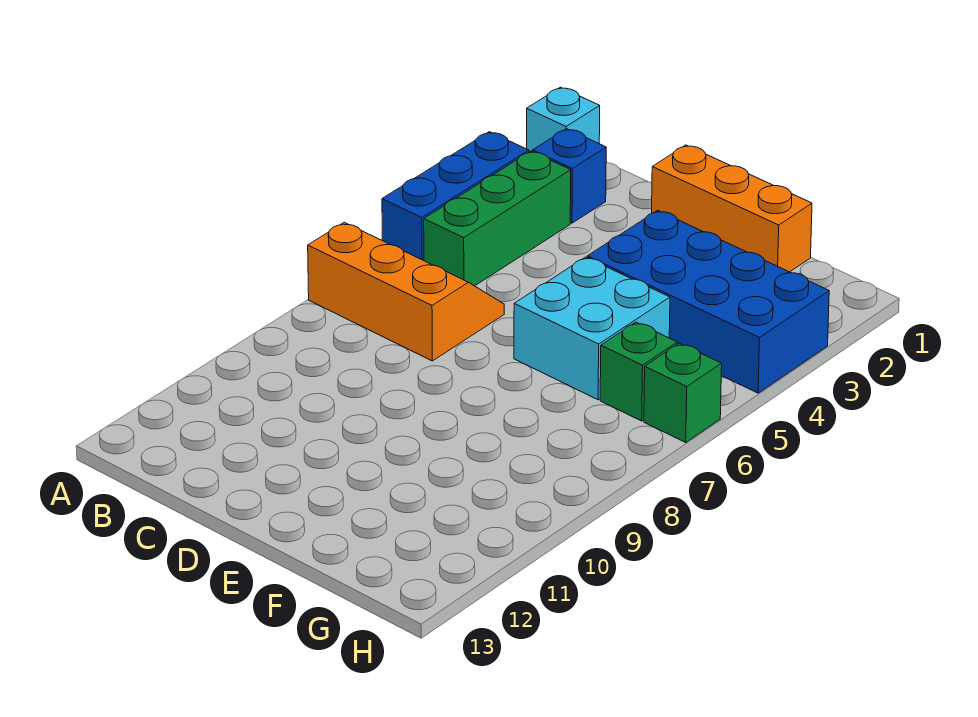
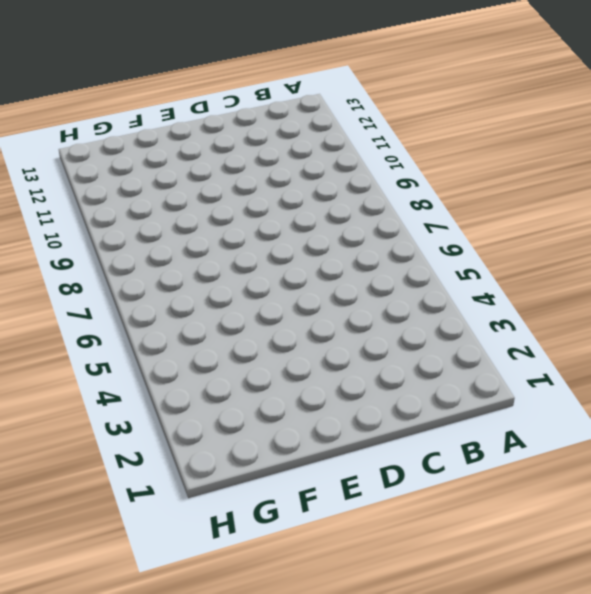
none -> cyan brick A1 level 1
none -> blue brick A3:A5 level 1

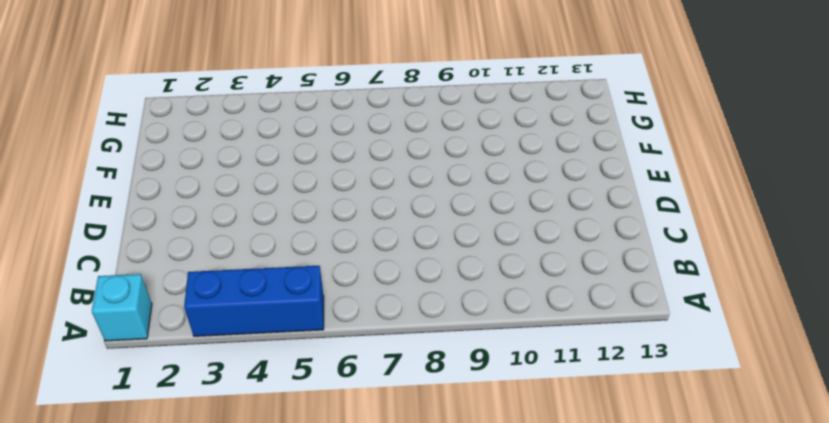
none -> orange slope A6:C7 level 1 top 7
none -> blue brick B2 level 1

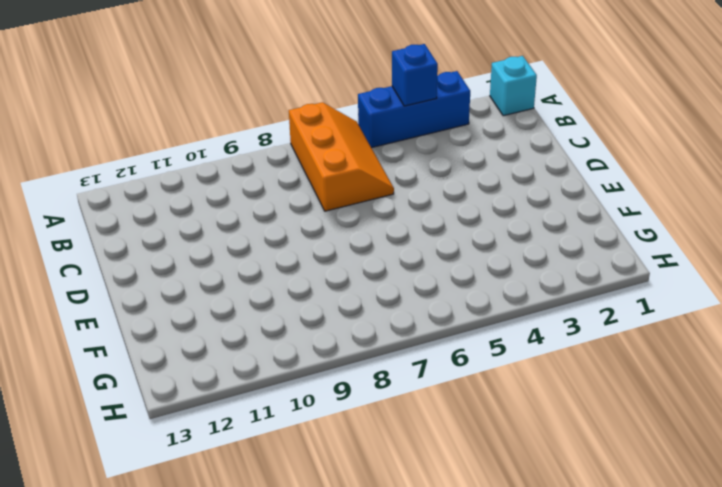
blue brick A4 level 2 -> blue brick B2 level 1
none -> green brick B3:B5 level 1
none -> orange brick D1:F1 level 1

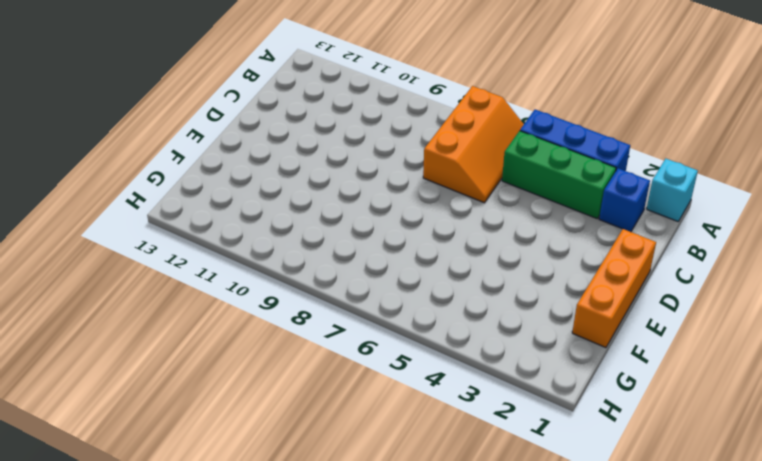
none -> blue brick E3:H4 level 1
none -> cyan brick E5:F6 level 1

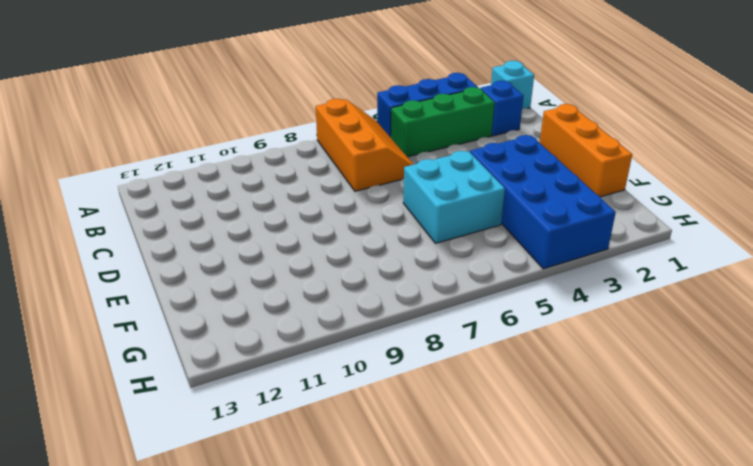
none -> green brick G6 level 1
none -> green brick H6 level 1

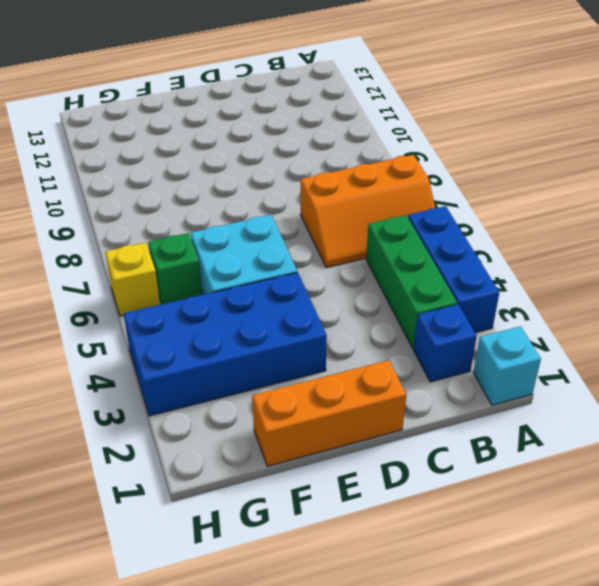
yellow brick H6 level 1 -> green brick H6 level 1

